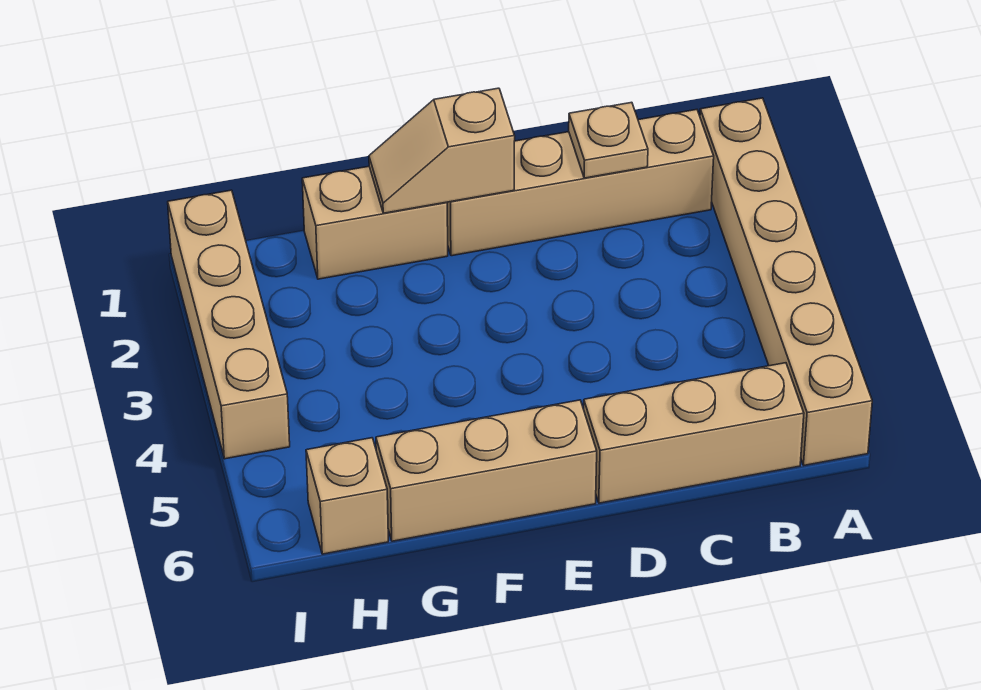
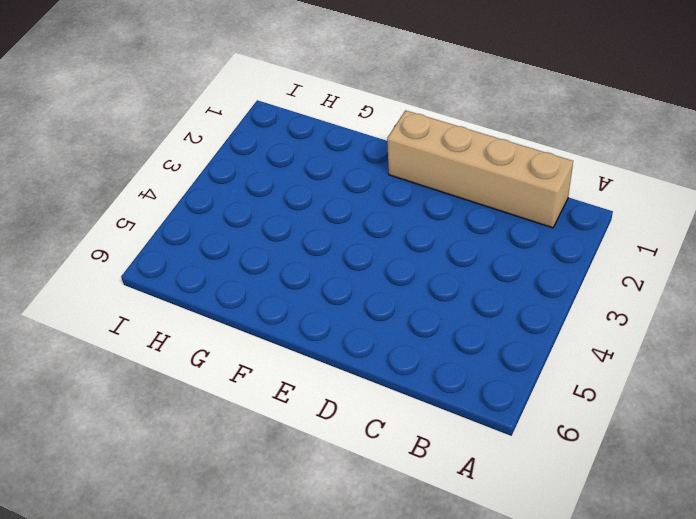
none -> tan brick A1:A6 level 1
none -> tan brick B6:D6 level 1

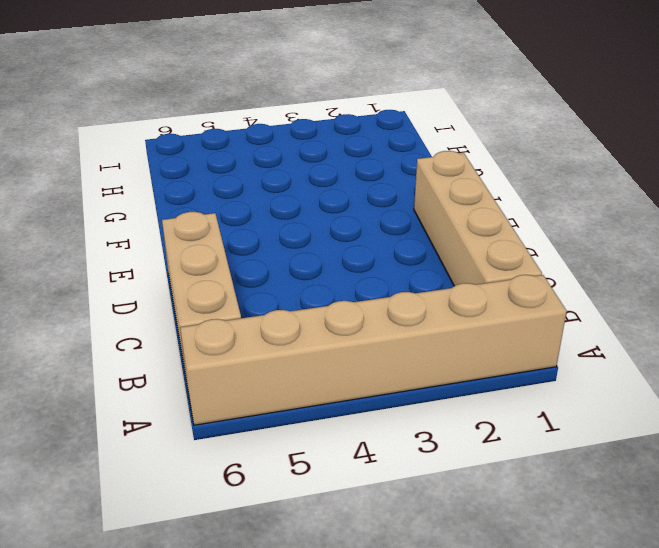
none -> tan brick E6:G6 level 1
none -> tan brick F1:G1 level 1

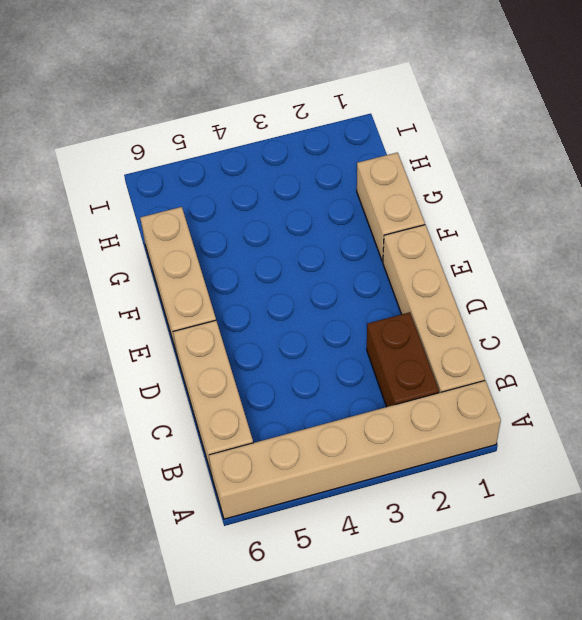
brown brick B2:C2 level 1 -> none
none -> tan brick H6 level 1
none -> tan brick I1:I4 level 1

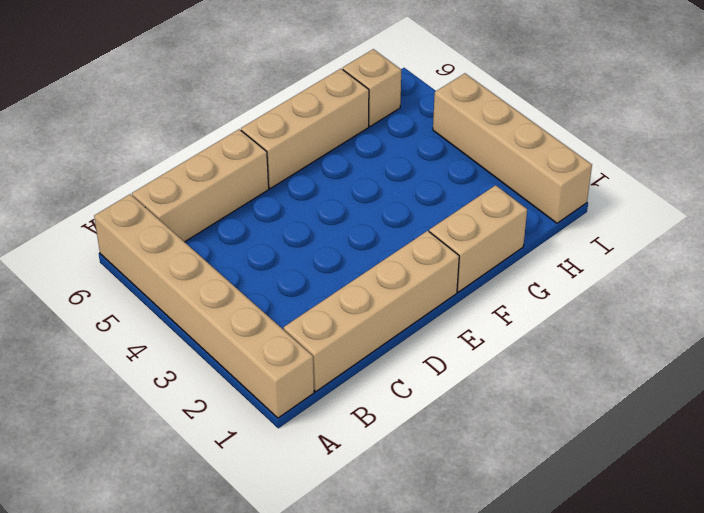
none -> tan plate C1 level 2
none -> tan slope E1:F1 level 2 top E

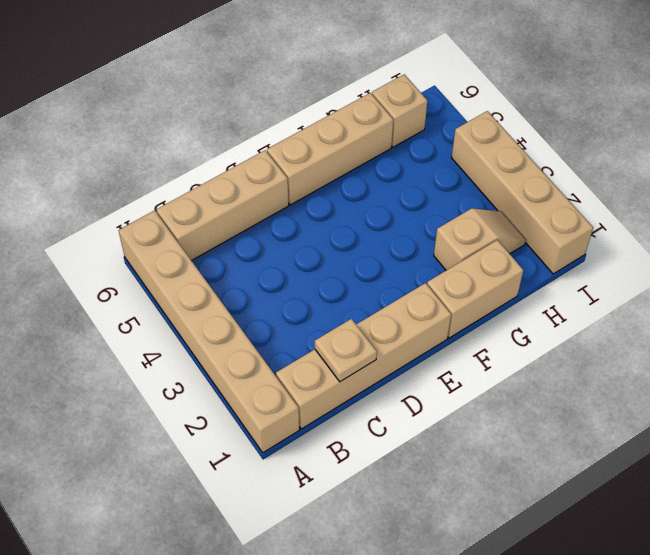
tan slope G2:H2 level 1 top G -> tan slope E1:F1 level 2 top E

